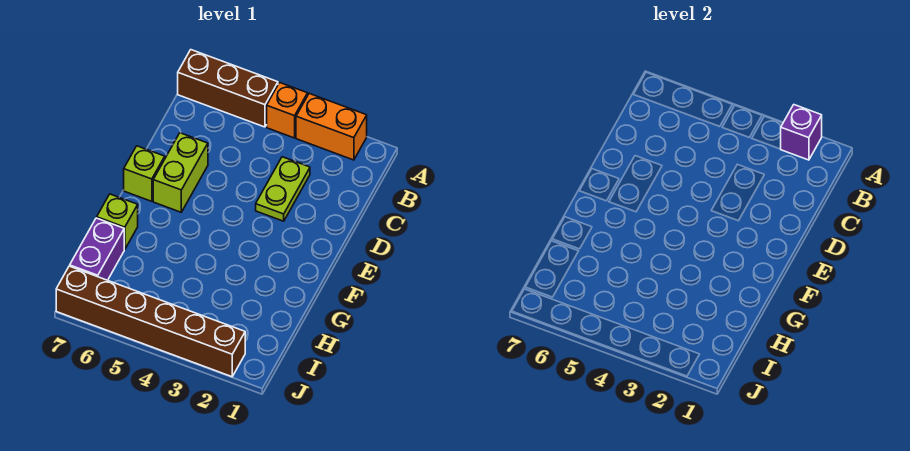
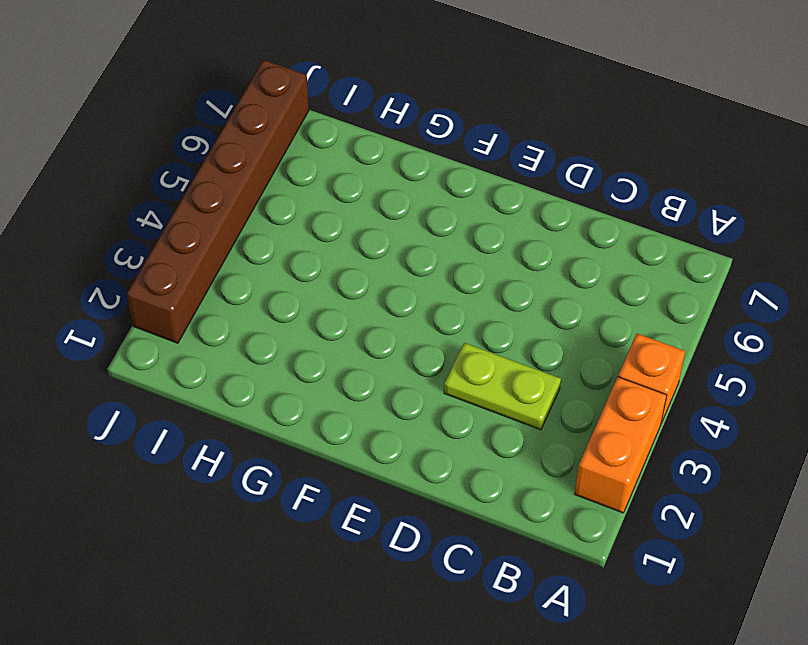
none -> brown brick A5:A7 level 1
none -> lime brick D6:E6 level 1

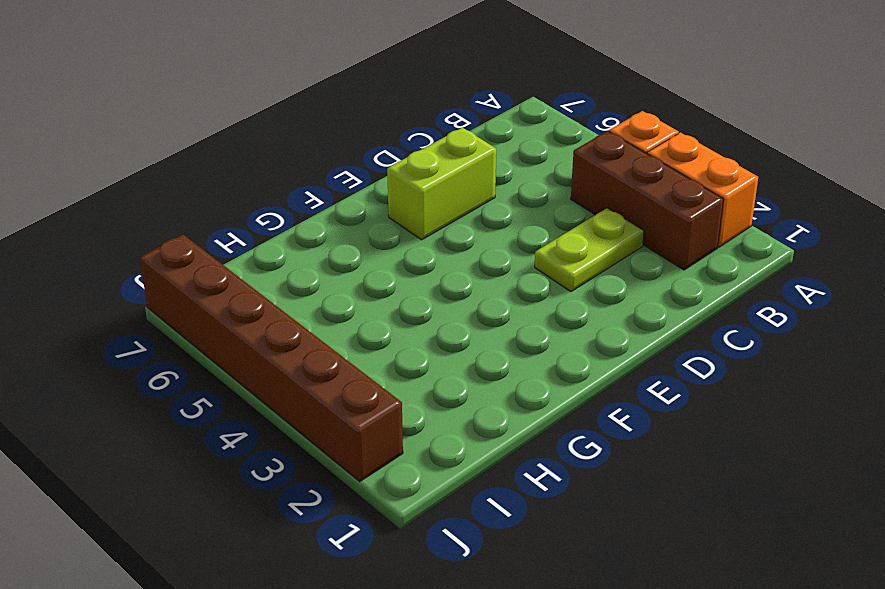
brown brick B2:B4 level 1 -> brown brick A5:A7 level 1
none -> lime brick E7 level 1
none -> lime brick G7 level 1

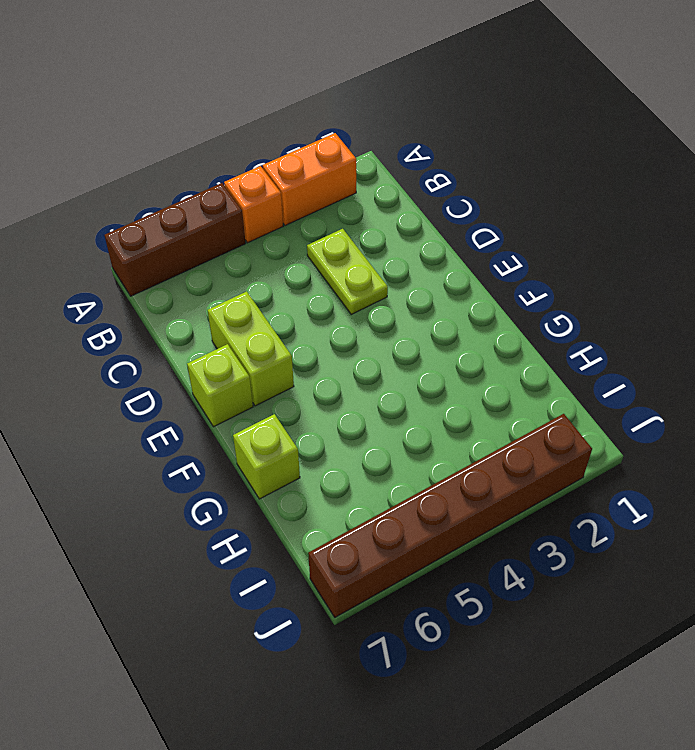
none -> purple brick H7:I7 level 1
none -> purple brick A2 level 2

